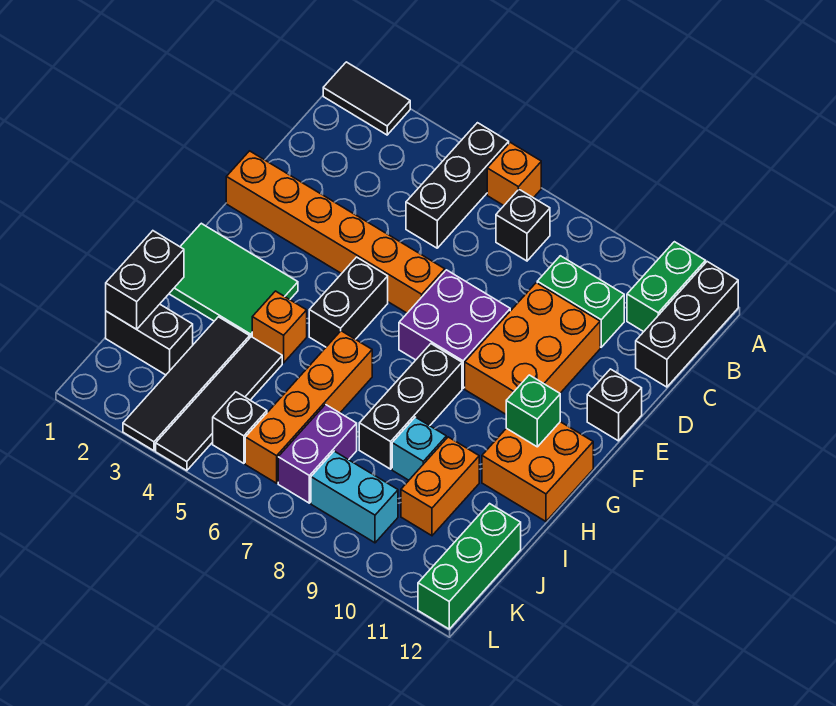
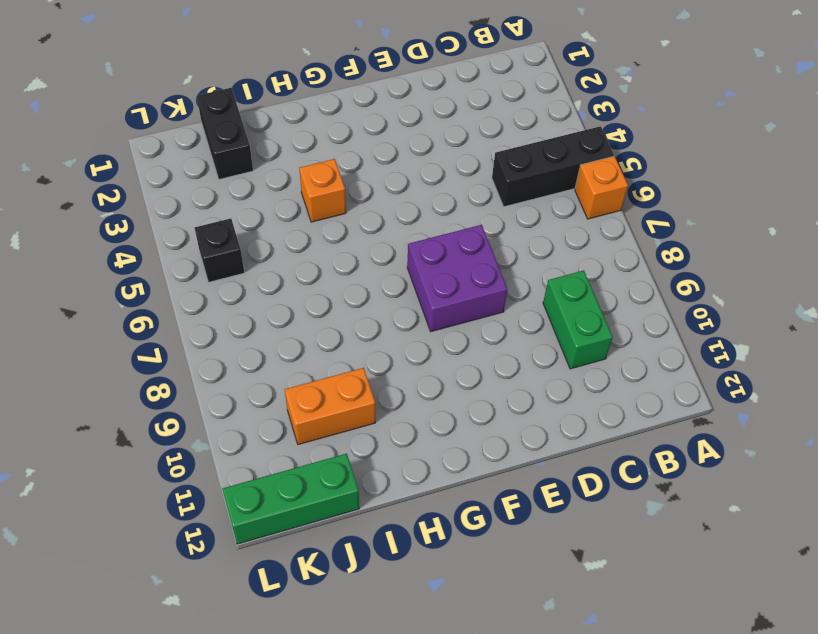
none -> black tile A1:A2 level 1
none -> green brick A11:B11 level 1
none -> black brick A12:C12 level 1

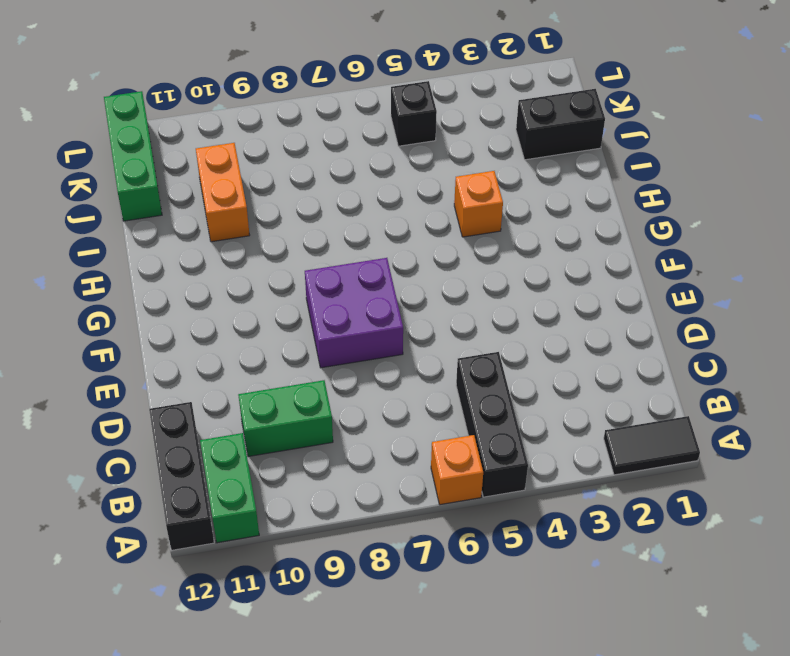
none -> black brick B7 level 1
none -> orange brick D9:F10 level 1
none -> orange brick E1:E6 level 1

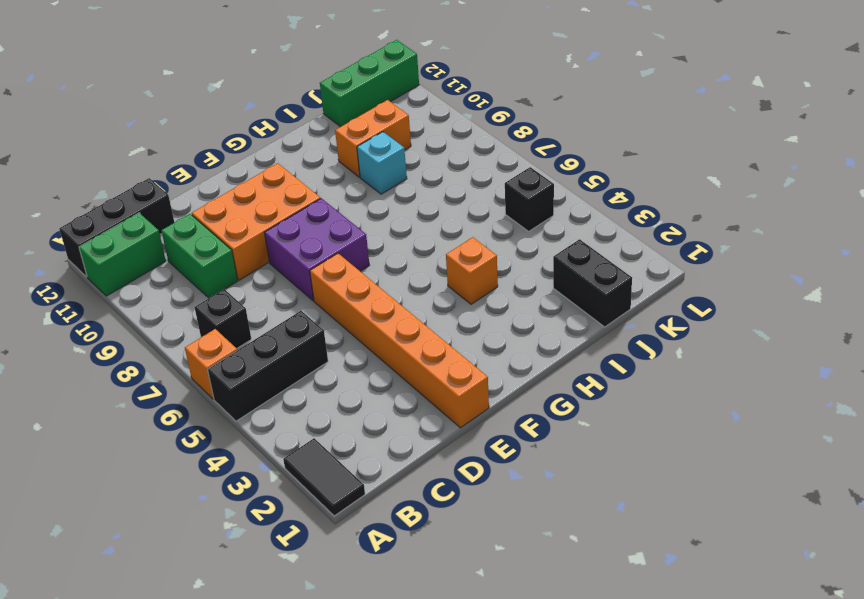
none -> black brick E12 level 1
none -> black brick F5:G5 level 1
none -> green tile G1:H3 level 1

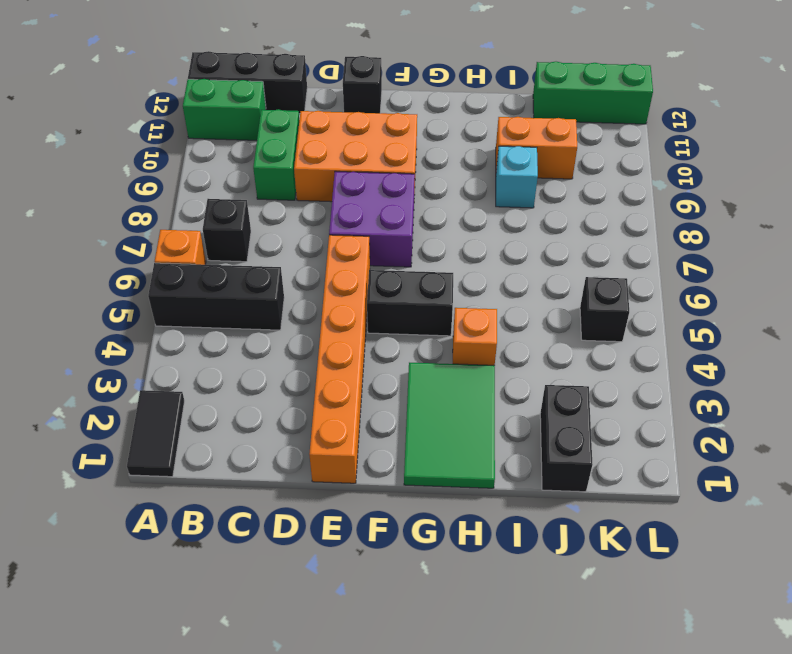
none -> black brick G8:I8 level 1
none -> orange brick G11:H12 level 1
none -> orange brick H6:K6 level 1

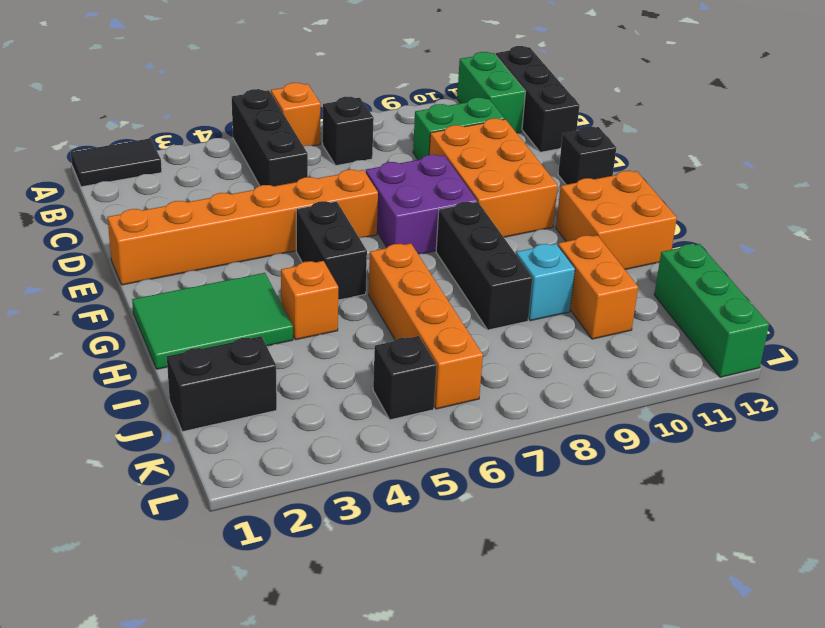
none -> black tile I3:L3 level 1
none -> black tile I4:L4 level 1
none -> purple brick J7:K7 level 1

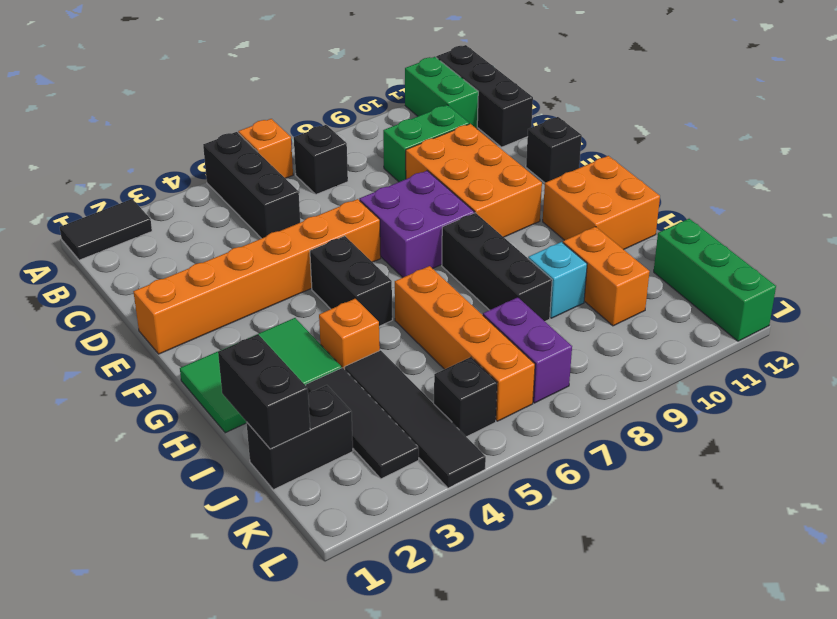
black tile I3:K3 level 1 -> black tile I3:L3 level 1
none -> cyan brick K8:K9 level 1
none -> green brick G11 level 2

